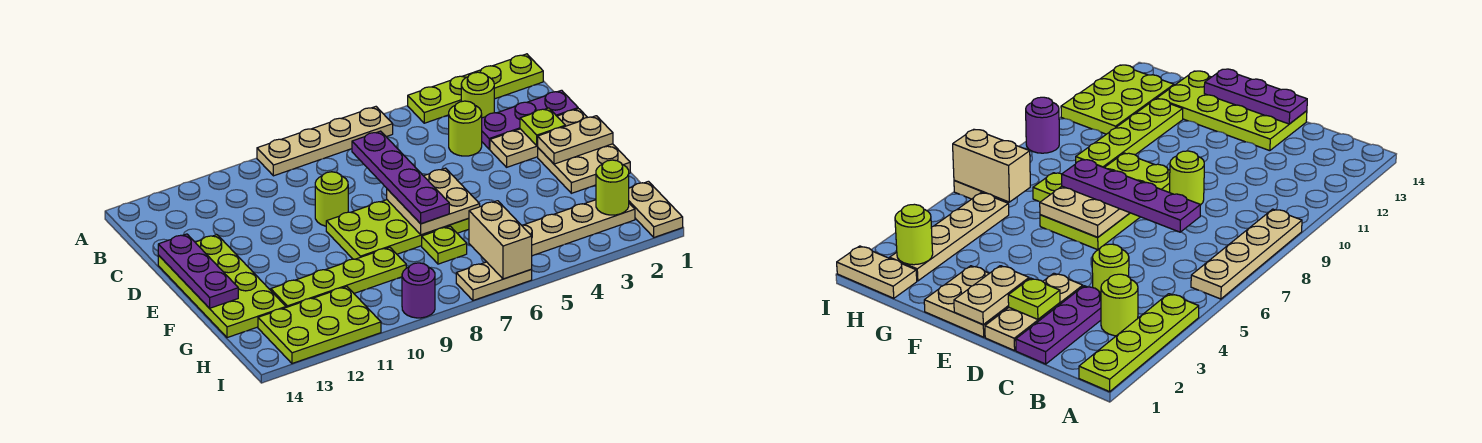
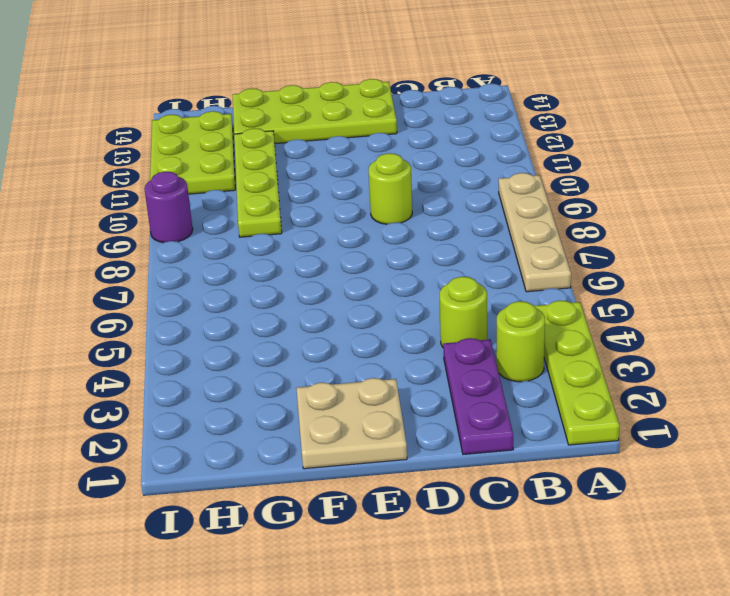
none -> tan plate D1:D3 level 1
none -> lime plate E6:F9 level 1
none -> lime plate G7 level 1

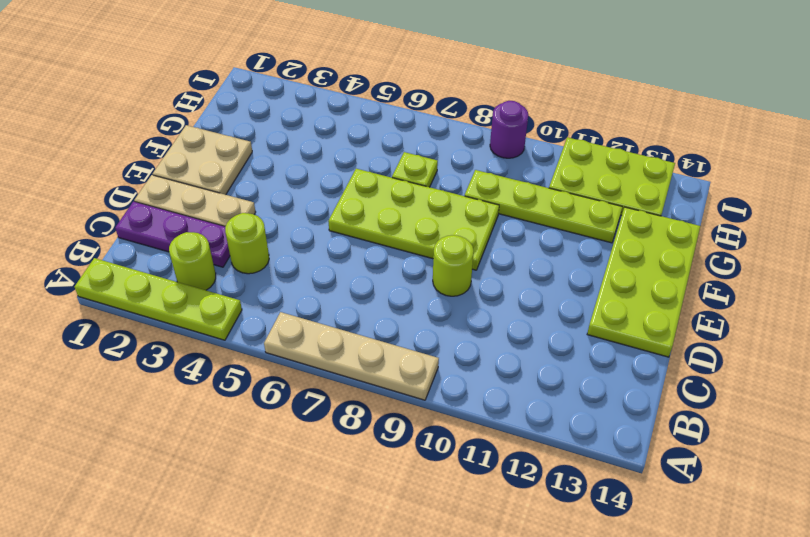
none -> tan plate H1:I1 level 1
none -> tan plate H2:H5 level 1
none -> tan plate I6:I7 level 1

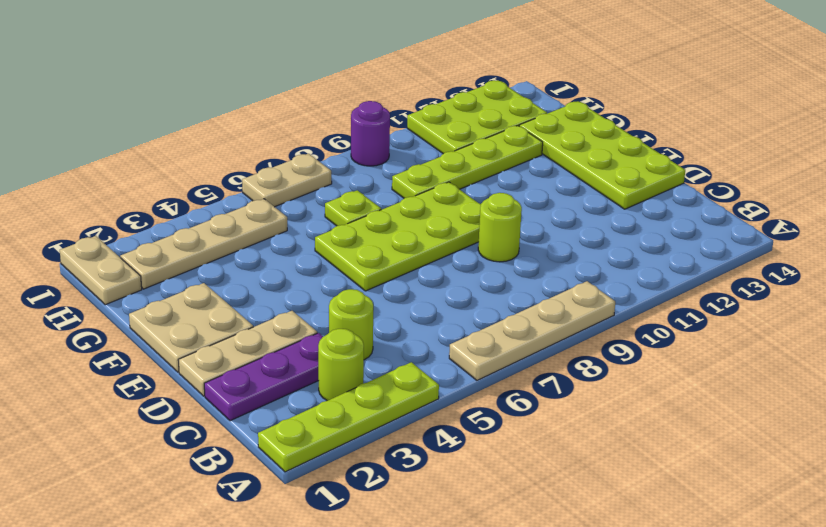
none -> lime plate D2 level 2
none -> purple plate D14:F14 level 2
none -> tan plate E1:E2 level 2

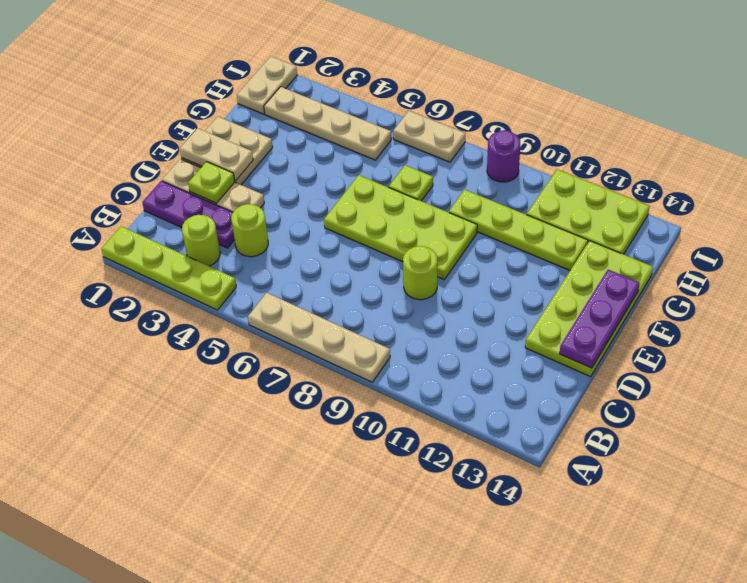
none -> tan plate E6:F7 level 2
none -> lime round brick H2 level 2
none -> tan brick H6:I6 level 2

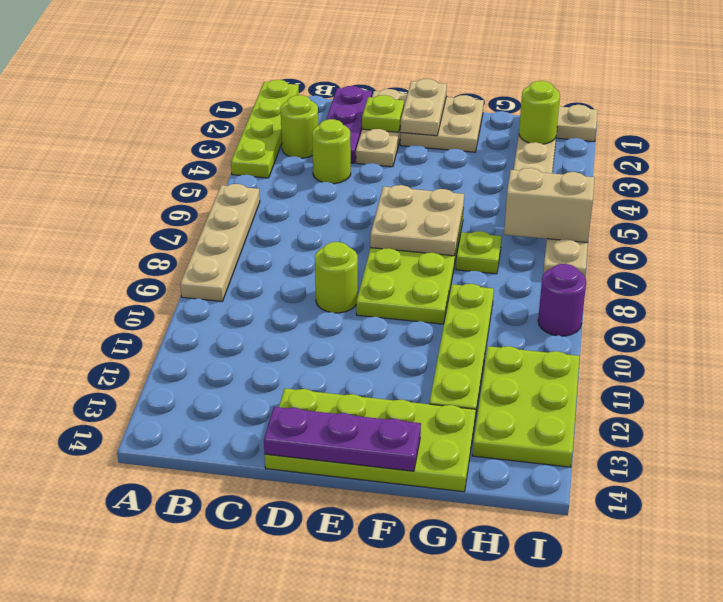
none -> purple plate C7:F7 level 3

